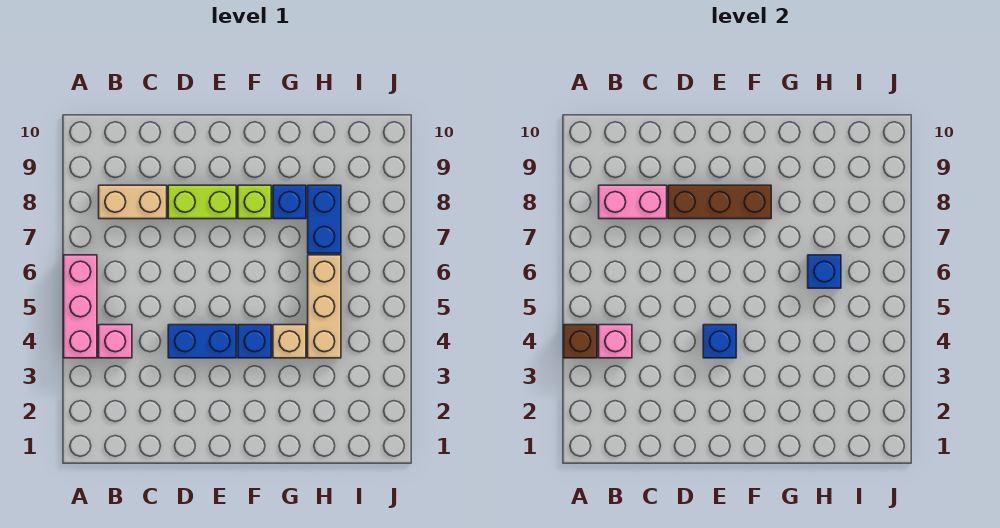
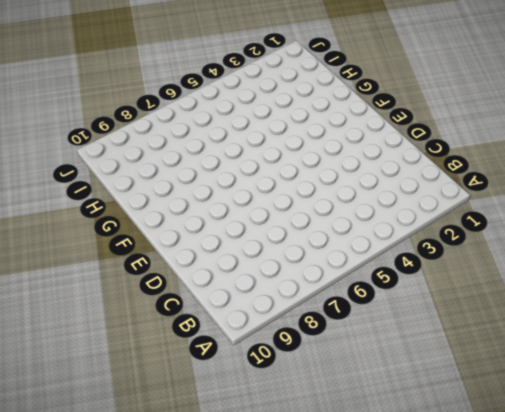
none -> pink brick A4:A6 level 1
none -> pink brick B4 level 1
none -> tan brick B8:C8 level 1

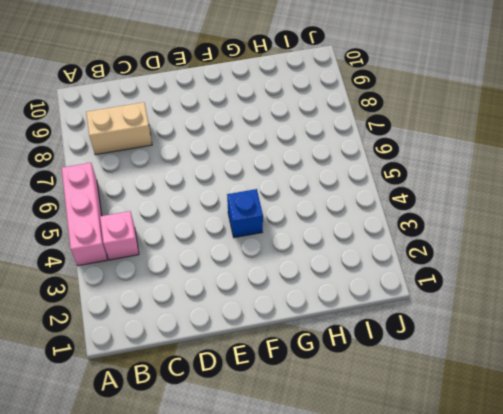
none -> blue brick D4:E4 level 1
none -> lime brick D8:E8 level 1
none -> lime brick F8 level 1

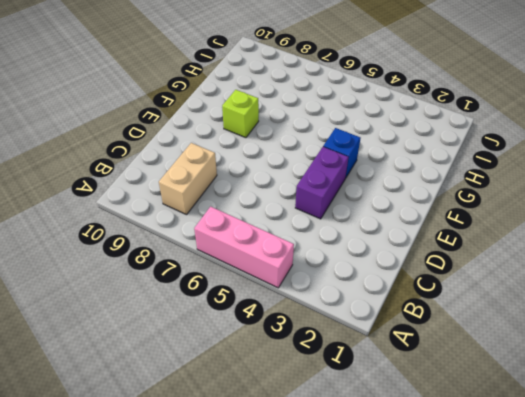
purple brick D4:E4 level 1 -> blue brick D4:E4 level 1
none -> pink brick B4 level 1
none -> lime brick D8:E8 level 1
none -> tan brick G4 level 1

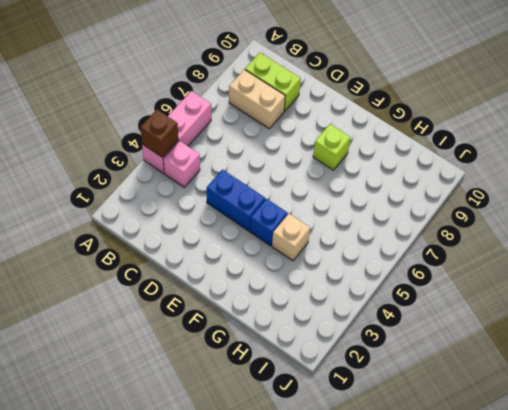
lime brick B9:C9 level 1 -> lime brick D8:E8 level 1
none -> blue brick G8 level 1
none -> tan brick H4:H6 level 1
none -> blue brick H7:H8 level 1

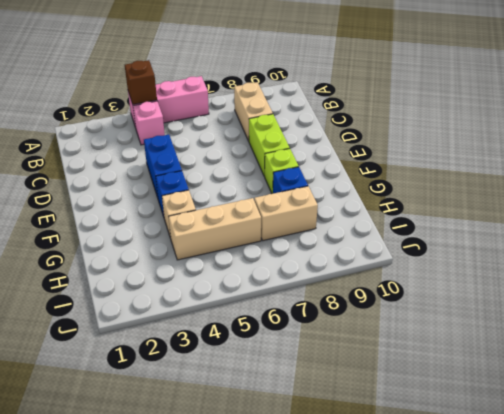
tan brick H7:H8 level 1 -> blue brick H7:H8 level 1
none -> pink brick B4 level 2
none -> pink brick B8:C8 level 2
none -> brown brick D8:F8 level 2

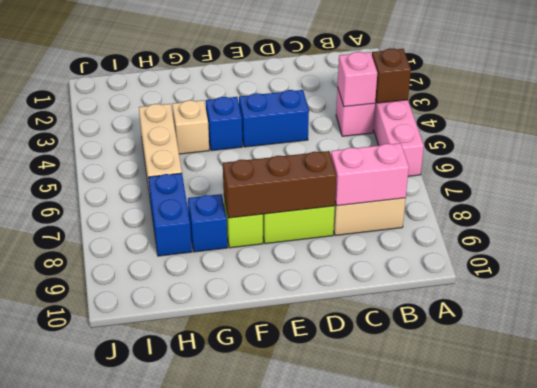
none -> blue brick E4 level 2
none -> blue brick H6 level 2

